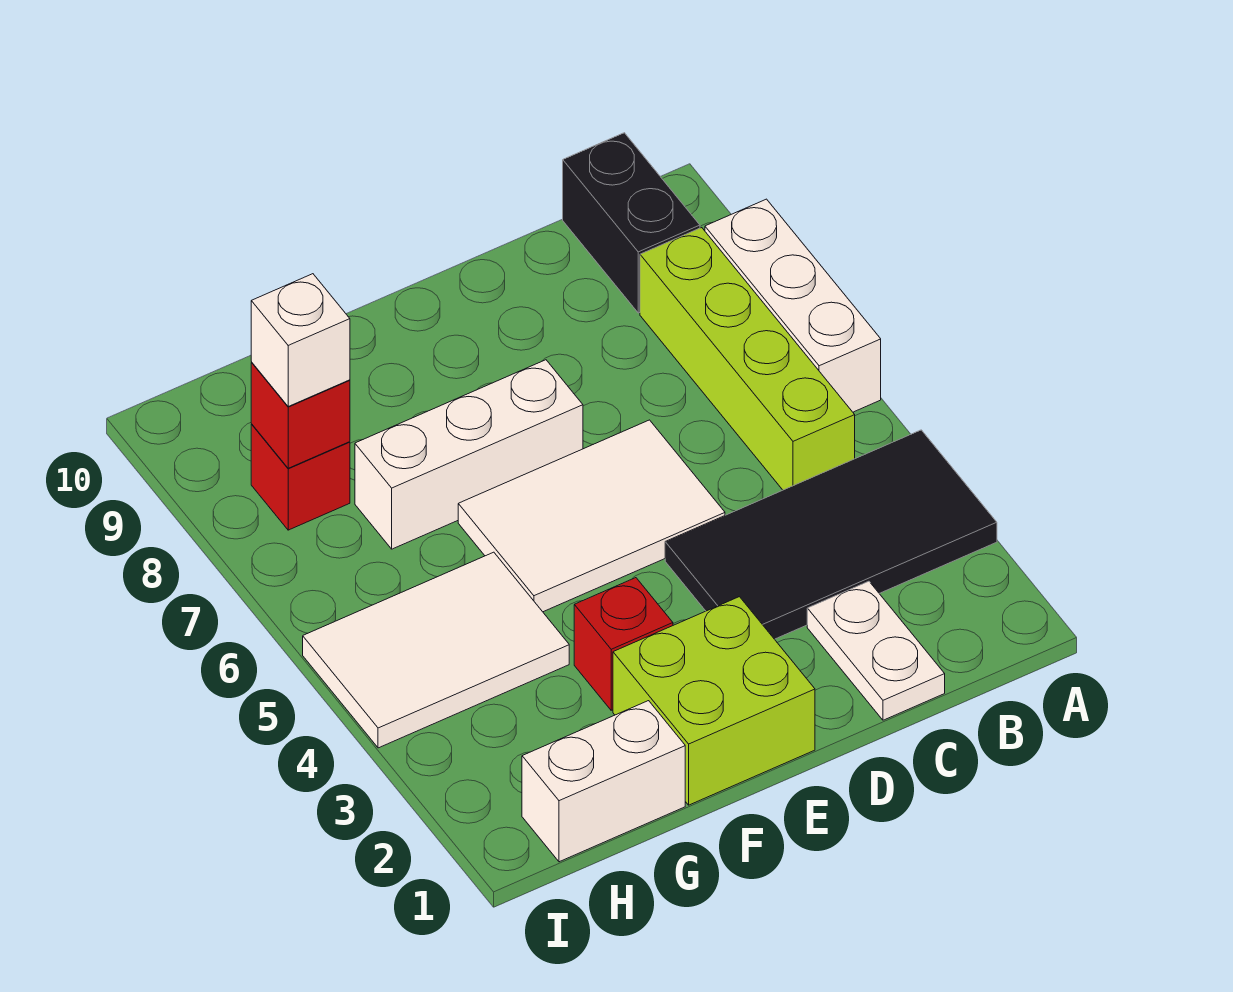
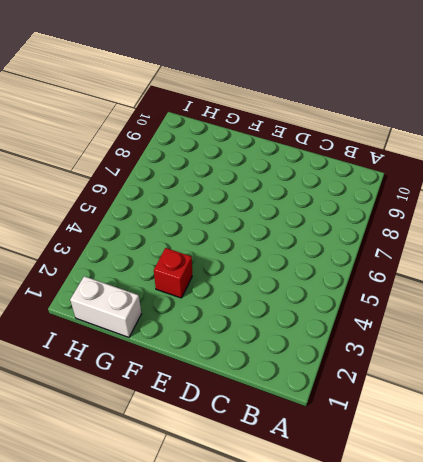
none -> black tile A3:D4 level 1
none -> white brick A6:A8 level 1
none -> lime brick B5:B8 level 1

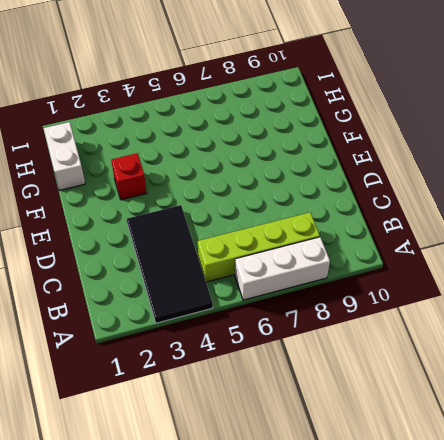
none -> black brick B9:B10 level 1
none -> white plate C1:C2 level 1
none -> white tile D5:F6 level 1

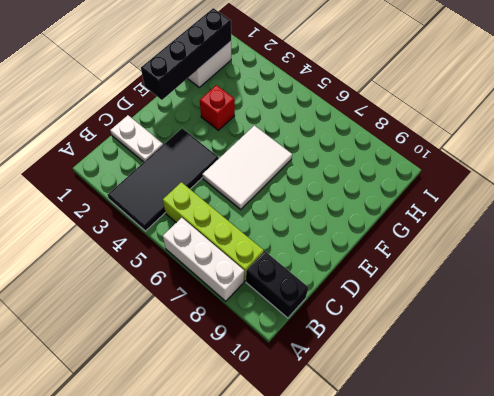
black brick E1:H1 level 2 -> none
none -> lime brick E1:F2 level 1
none -> white brick E7:G7 level 1
none -> white tile G4:I5 level 1

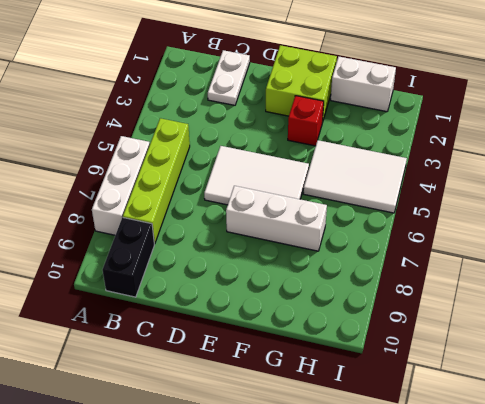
none -> black tile A3:D4 level 1
none -> red brick H8 level 1
none -> red brick H8 level 2

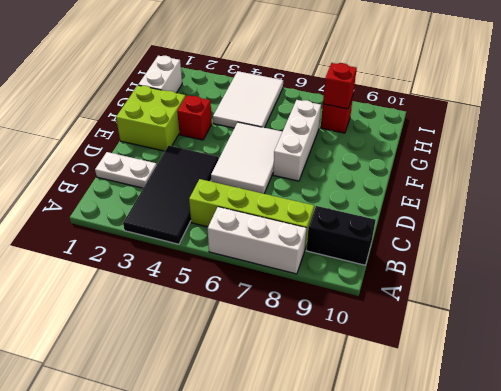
none -> white brick H8 level 3

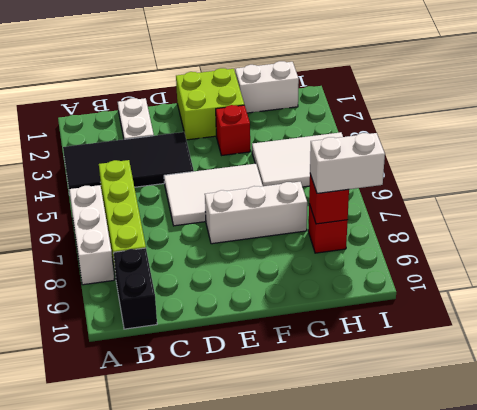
white brick H8:I8 level 3 -> white brick H8 level 3

